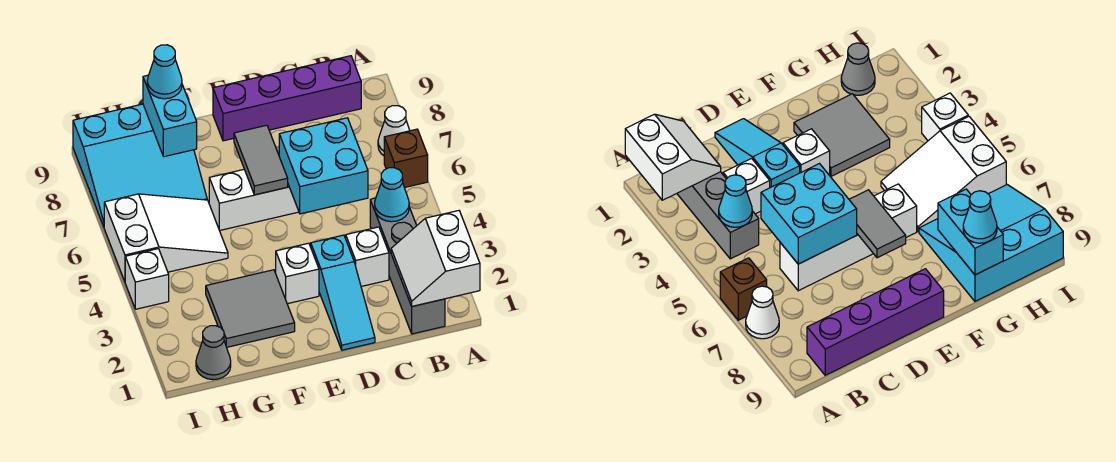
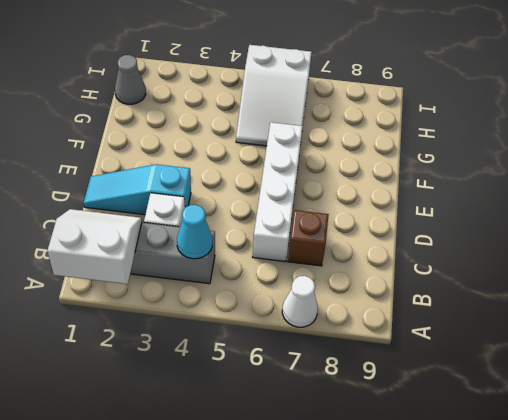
brown brick C7 level 1 -> brown brick A6 level 1
none -> purple brick B9:E9 level 1
none -> white brick E3 level 1
none -> grey tile F2:G3 level 1

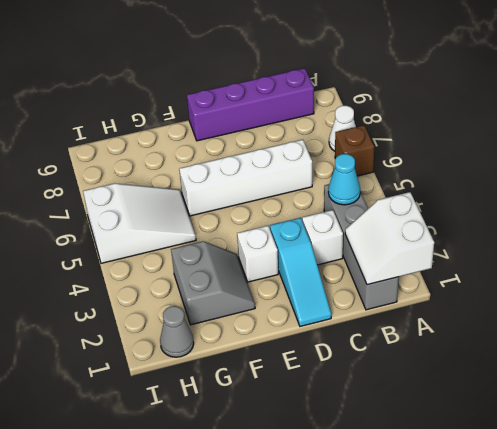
grey slope F2:G3 level 1 top G -> grey tile F2:G3 level 1
none -> cyan slope G7:I9 level 1 top 9
none -> white brick I4 level 1
none -> cyan brick C5:D6 level 2

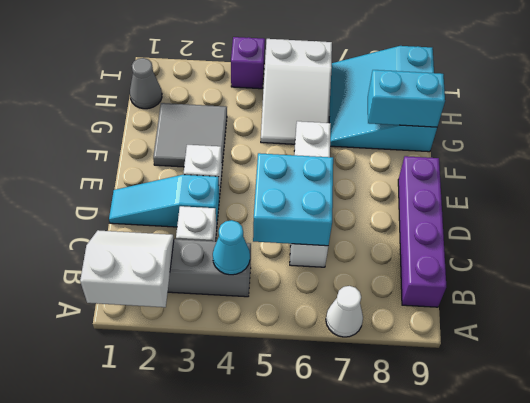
purple brick I4 level 1 -> white brick I4 level 1
none -> brown brick A6 level 1
none -> grey tile E6:E7 level 2
none -> cyan cone G9 level 3

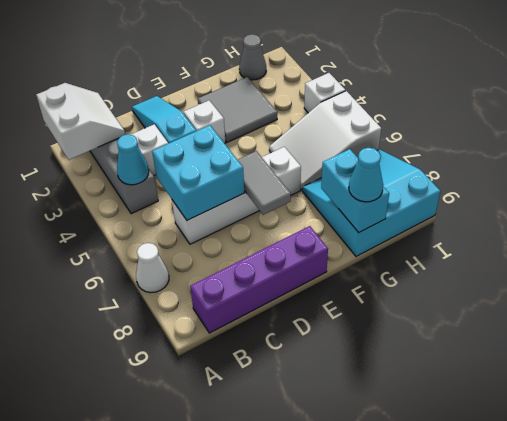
none -> brown brick A6 level 1

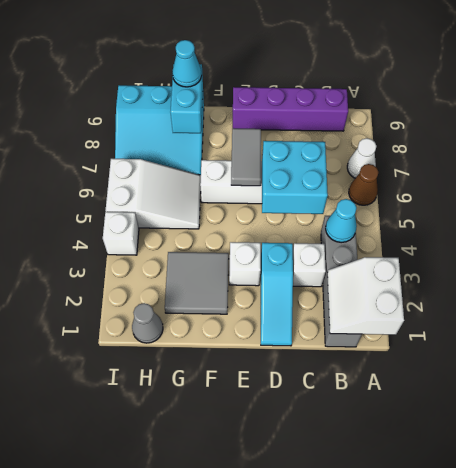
brown cone A6 level 1 -> brown brick A6 level 1

